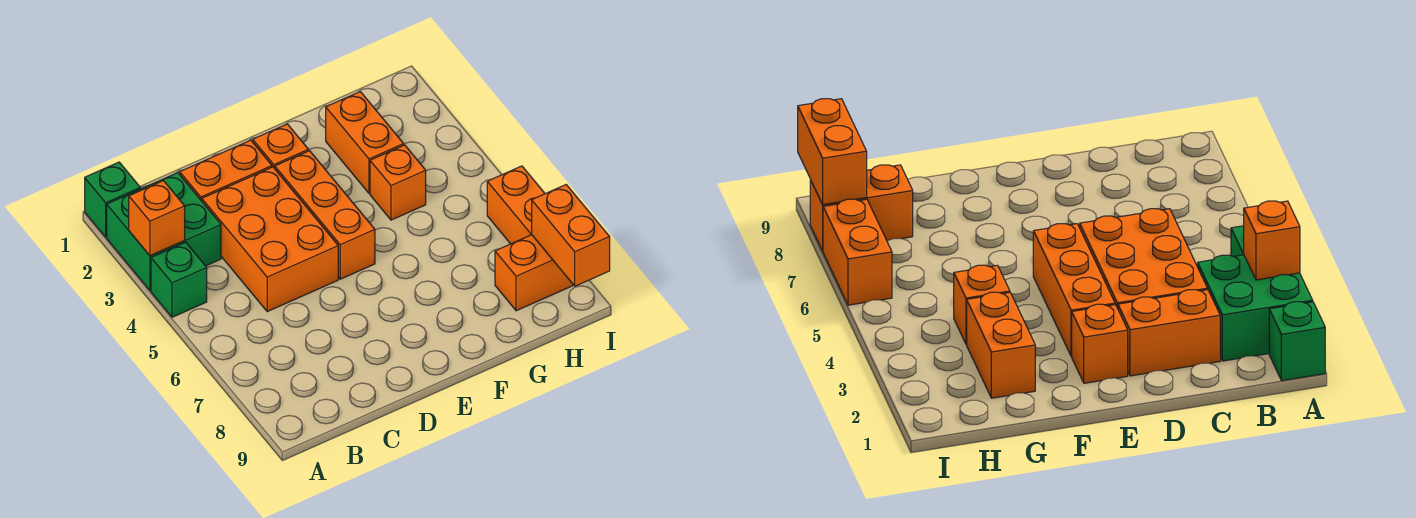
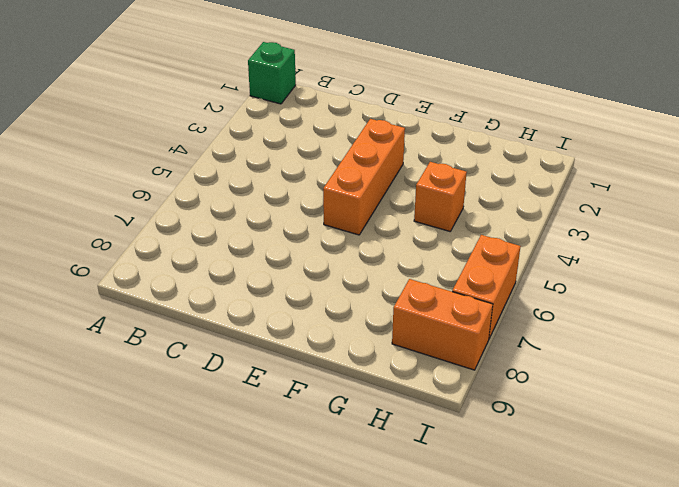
none -> green brick A2:B3 level 1
none -> green brick A4 level 1
none -> orange brick C2:D2 level 1

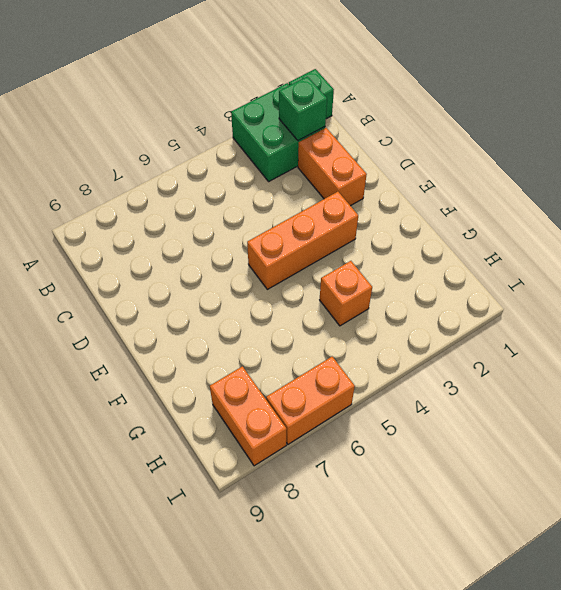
green brick B2 level 2 -> green brick A4 level 1
none -> orange brick C3:D5 level 1
none -> orange brick E2 level 1
none -> orange brick G2:G3 level 1

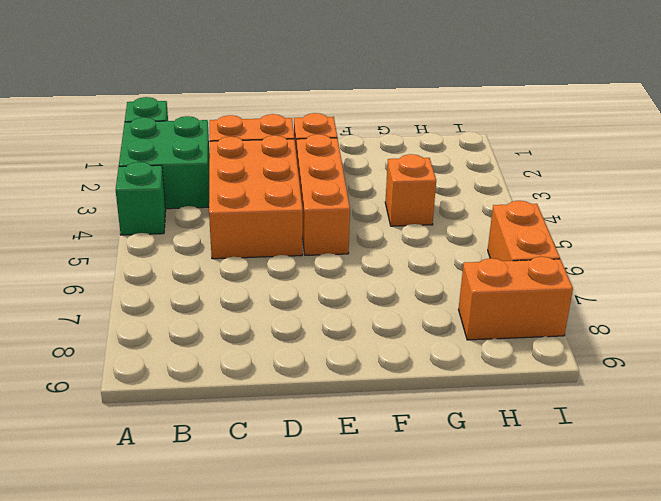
none -> orange brick G2:G3 level 1
none -> orange brick A3 level 2
none -> orange brick I8:I9 level 2

